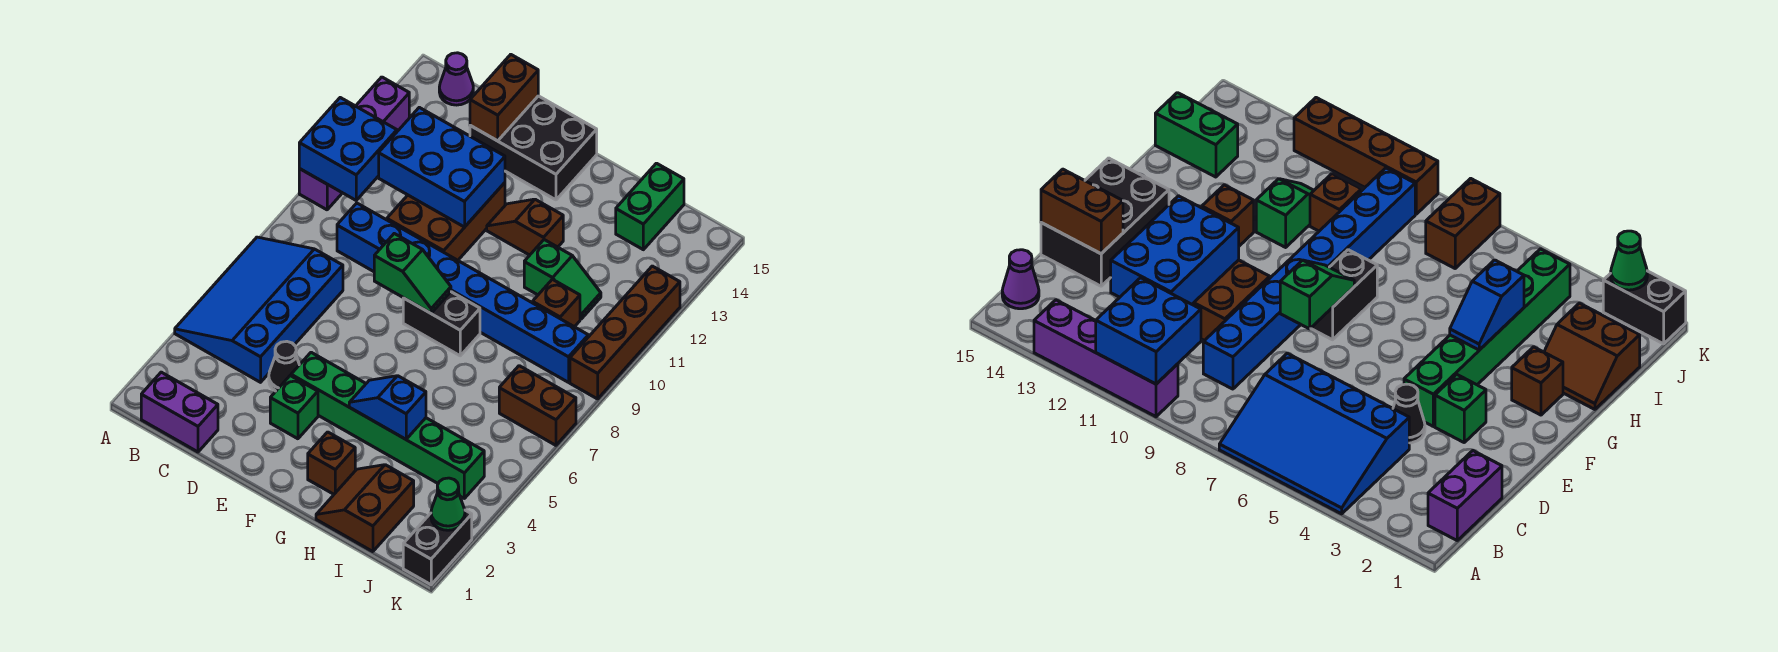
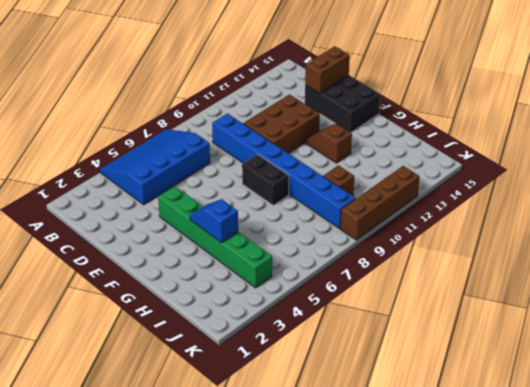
none -> purple brick A10:A13 level 1
none -> purple brick B1:C1 level 1
none -> purple cone B15 level 1

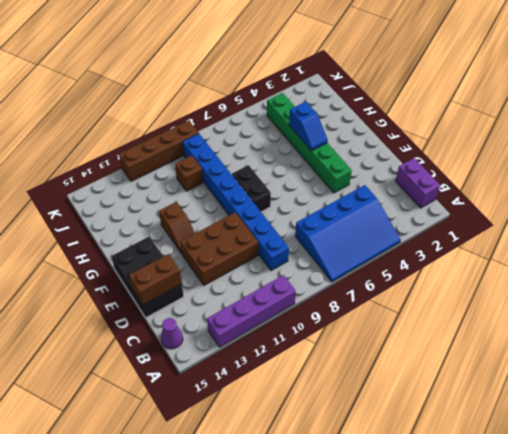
none -> black cone D4 level 1
none -> green brick E3 level 1
none -> brown brick G2 level 1

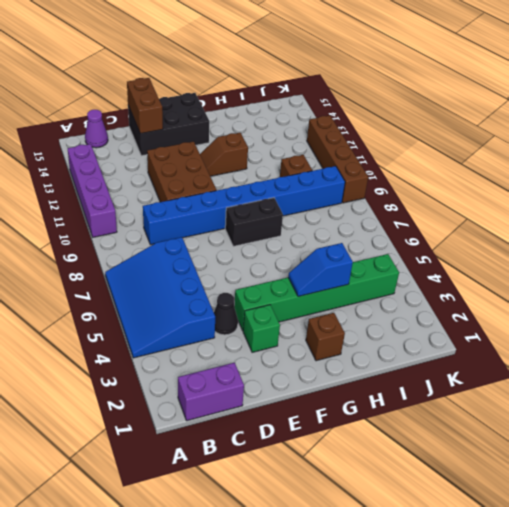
none -> brown slope H1:I2 level 1 top I
none -> green slope H11:I11 level 1 top H
none -> green brick I14:I15 level 1

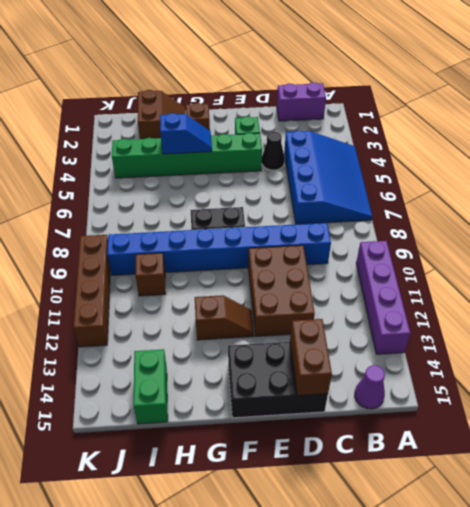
none -> green slope H11:I11 level 1 top H
none -> brown brick J7:K7 level 1
none -> black brick K1:K2 level 1

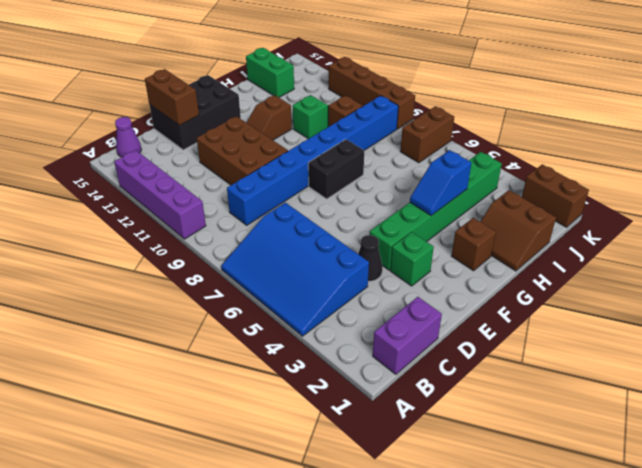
brown brick K1:K2 level 1 -> black brick K1:K2 level 1
none -> blue brick A10:B11 level 2
none -> blue brick C11:E12 level 2
none -> green slope E8:F8 level 2 top E

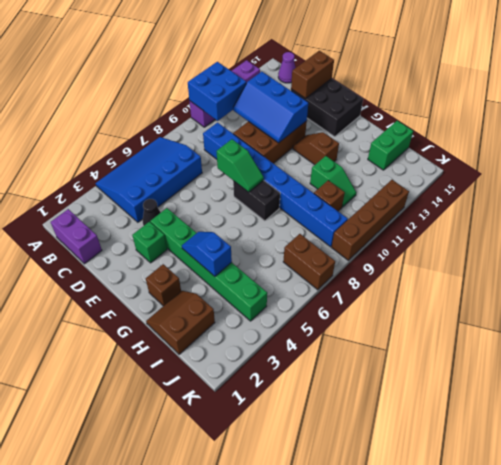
blue slope C11:E12 level 2 top 12 -> blue brick C11:E12 level 2
none -> black brick K1:K2 level 1
none -> green cone K2 level 2

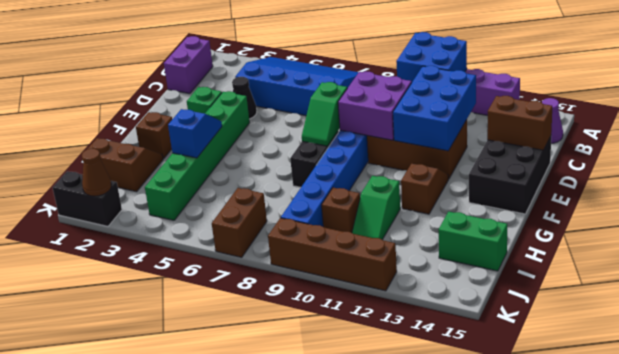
purple brick D9:E10 level 2 -> none
brown cone K2 level 2 -> green cone K2 level 2

